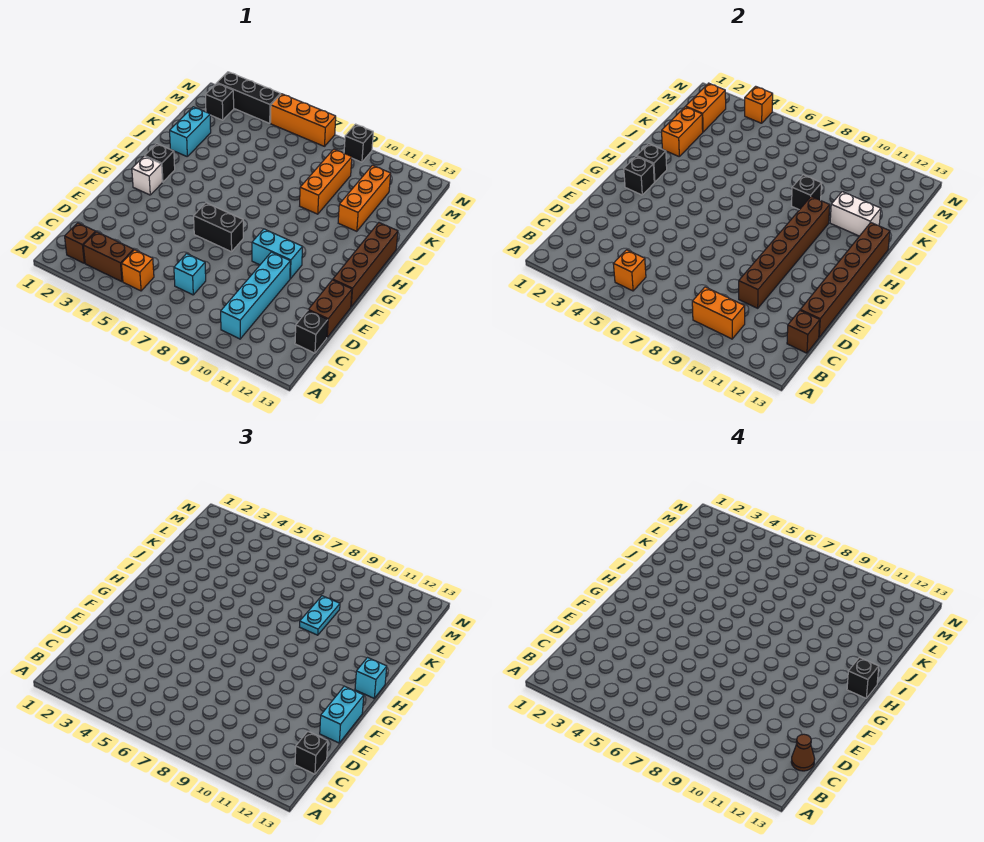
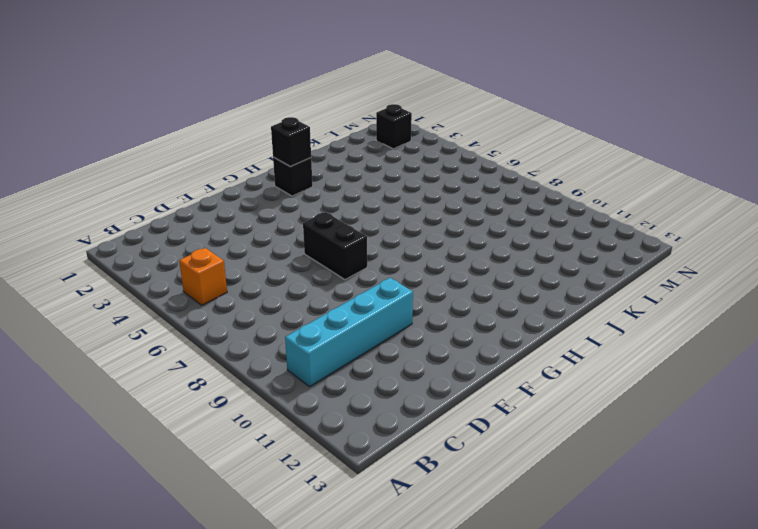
none -> brown brick B2 level 1
none -> brown brick B3:B4 level 1
none -> cyan brick C7 level 1
none -> black brick C13 level 1

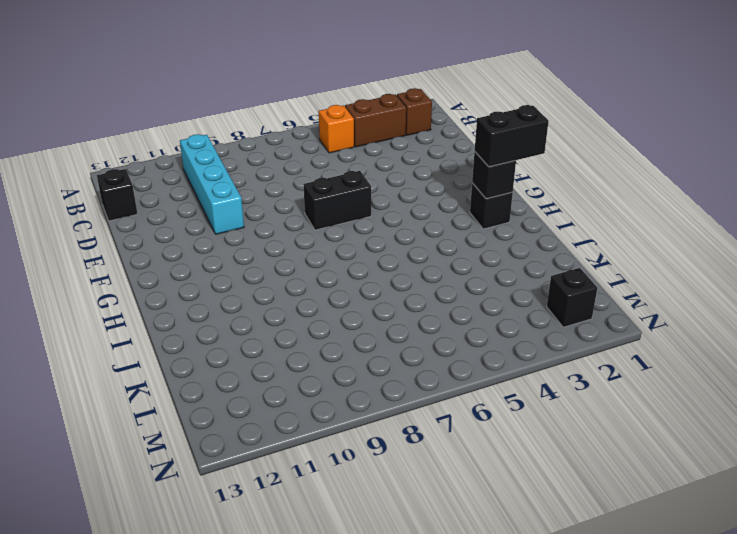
black brick H1:H2 level 3 -> none
none -> cyan brick C7 level 1
none -> brown brick D13:E13 level 1
none -> cyan brick F9:F10 level 1
none -> brown brick F13:I13 level 1

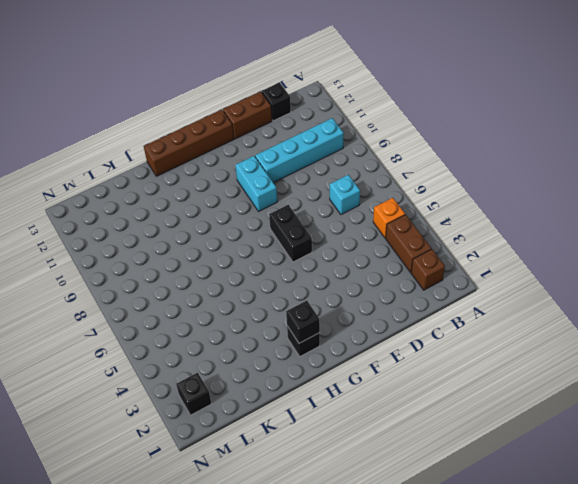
none -> white brick G2 level 1
none -> cyan brick J2:K2 level 1
none -> orange brick J9:L9 level 1
none -> orange brick J11:L11 level 1

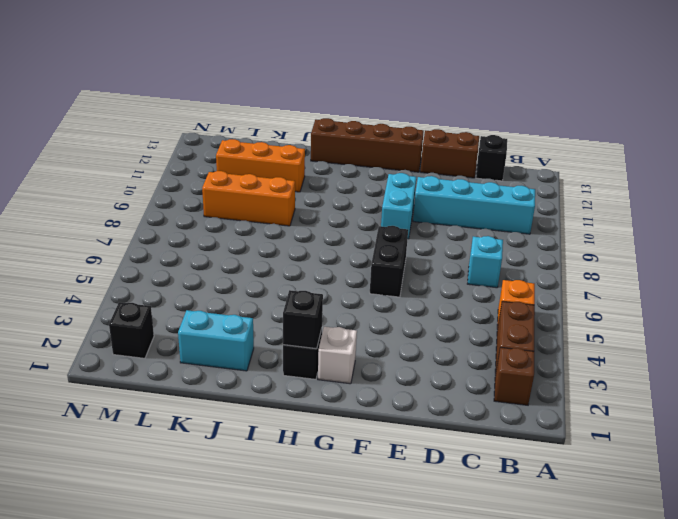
none -> black brick N2:N4 level 1
none -> orange brick N5:N7 level 1
none -> black brick N9 level 1
none -> orange brick B5 level 2

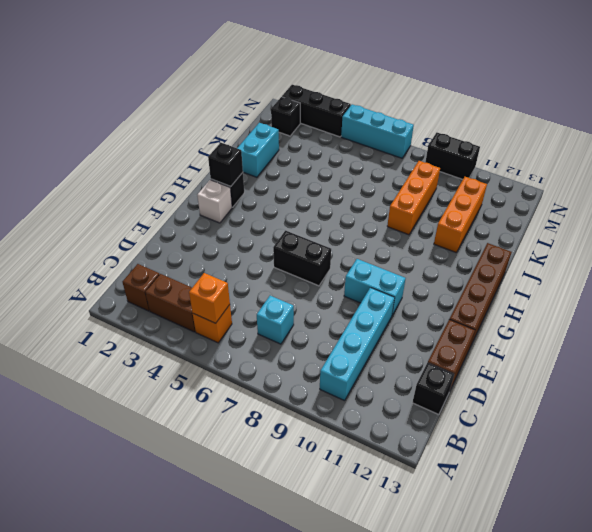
cyan brick N5:N7 level 1 -> orange brick N5:N7 level 1
black brick N9:N10 level 1 -> black brick N9 level 1
none -> orange brick B9:B10 level 2
none -> brown brick C13 level 2
none -> brown brick D10:I10 level 2
none -> brown brick D13:I13 level 2

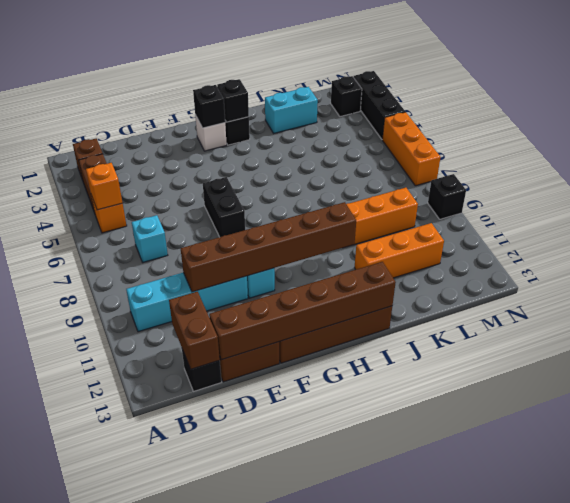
brown brick C12:C13 level 2 -> brown brick C13 level 2
none -> orange brick B9:B10 level 2
none -> orange brick J2:K2 level 2
none -> black brick J9 level 2
none -> white brick J11:J12 level 2

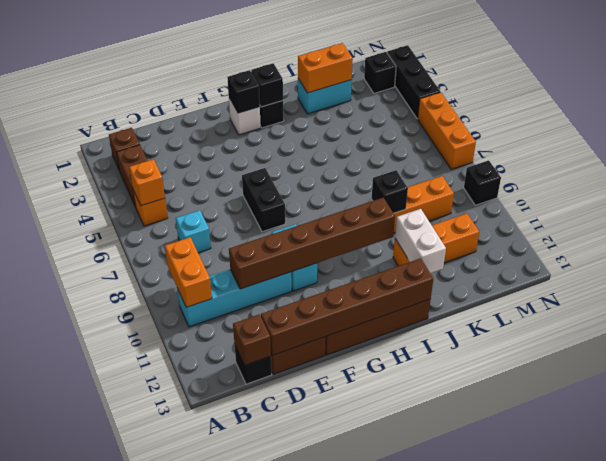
none -> orange brick L2:M2 level 2
none -> orange brick N4 level 2
none -> black brick C13 level 3
none -> cyan brick E13:F13 level 3

